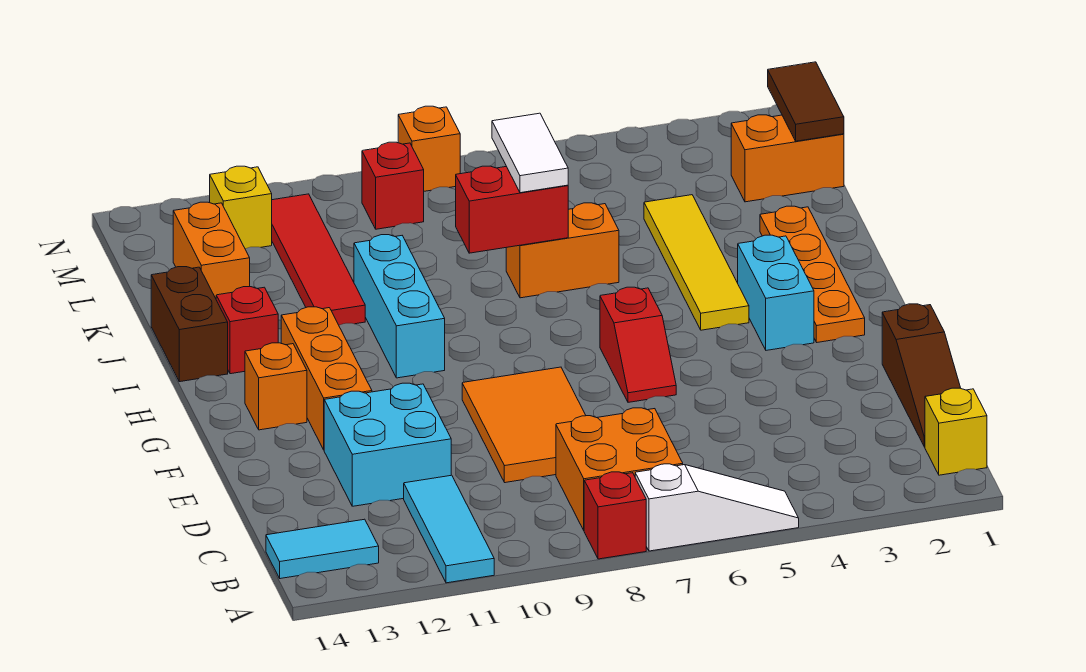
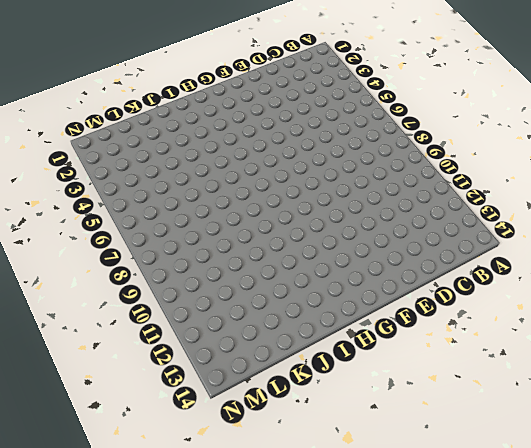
none -> white slope A5:A7 level 1 top 7
none -> red brick A8 level 1
none -> cyan tile A11:C11 level 1

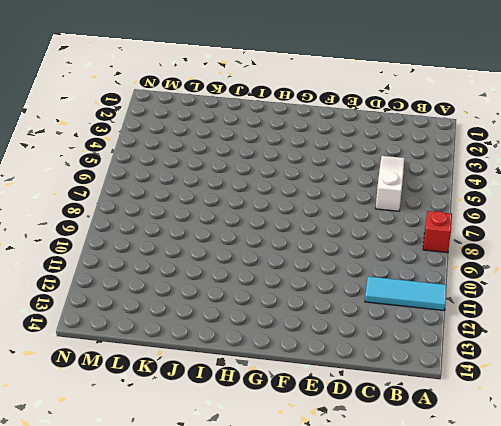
white slope C4:C6 level 1 top 6 -> white slope A5:A7 level 1 top 7
none -> yellow brick B1 level 1
none -> orange brick B7:C8 level 1
none -> cyan tile B13:B14 level 1

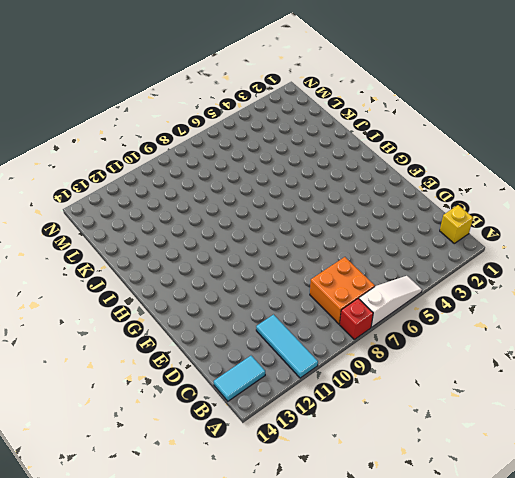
none -> brown slope C1:E1 level 1 top E
none -> orange tile D8:F9 level 1
none -> cyan brick D11:E12 level 1

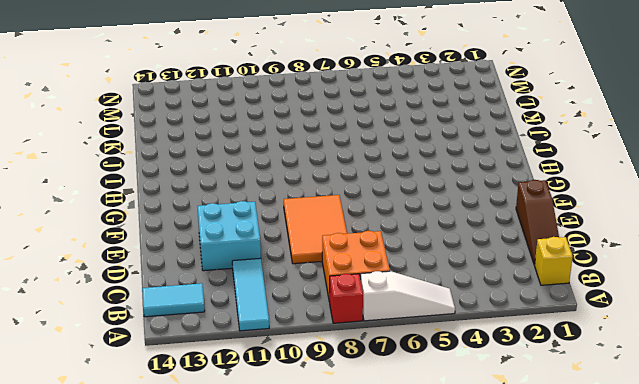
none -> red slope F6:G6 level 1 top G
none -> orange brick F12:H12 level 1
none -> orange plate G2:J2 level 1

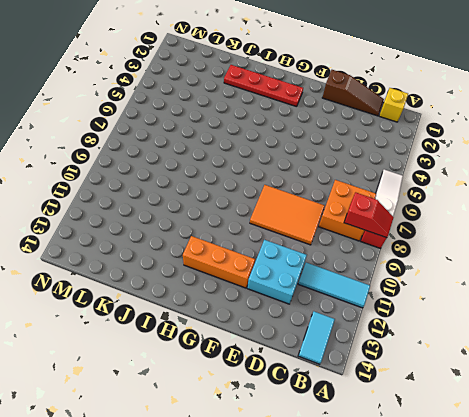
red slope A8:B8 level 2 top B -> red slope F6:G6 level 1 top G
red plate G2:J2 level 1 -> orange plate G2:J2 level 1
none -> cyan brick G3:H3 level 1
none -> orange brick G13 level 1
none -> yellow tile H4:K4 level 1

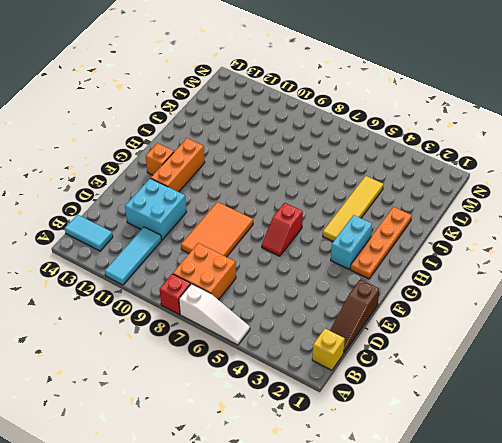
none -> cyan brick H10:J10 level 1
none -> red brick I13 level 1
none -> brown brick I14:J14 level 1

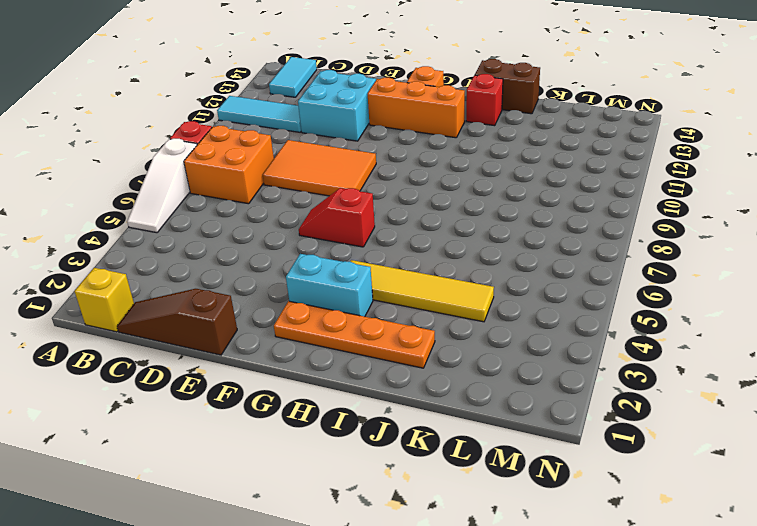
none -> cyan brick H10:J10 level 1
none -> orange brick J6:J7 level 1
none -> red tile J11:M11 level 1

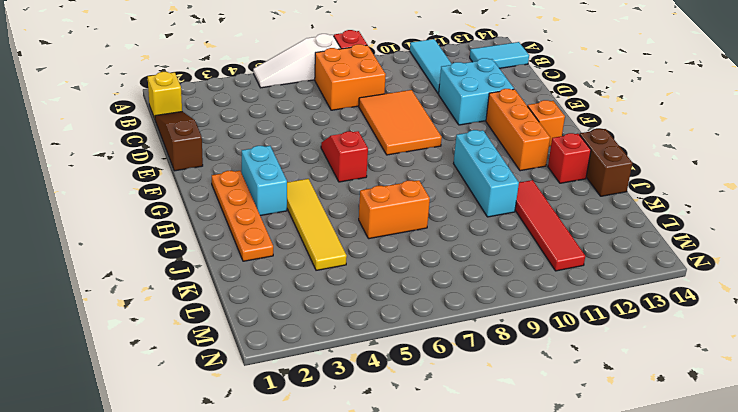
none -> orange brick K13:L13 level 1
none -> orange brick L1:L2 level 1
none -> red brick M9 level 1

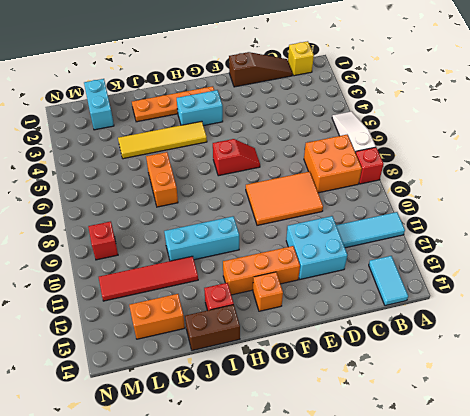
cyan brick L1:L2 level 1 -> orange brick L1:L2 level 1
none -> yellow brick M12 level 1
none -> orange brick N8 level 1
none -> red brick J7:J8 level 2

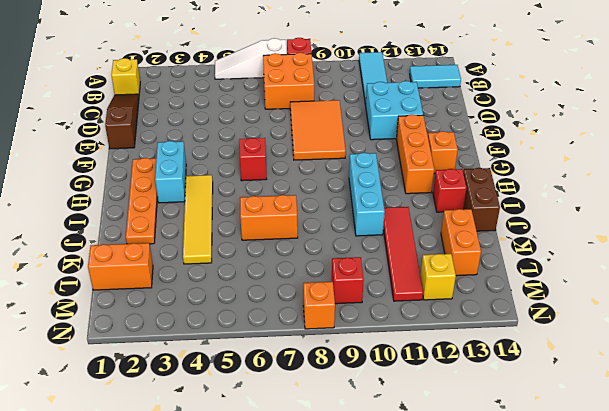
none -> red brick J7:J8 level 2
none -> brown tile L1:M1 level 2
none -> white tile J7:K7 level 3

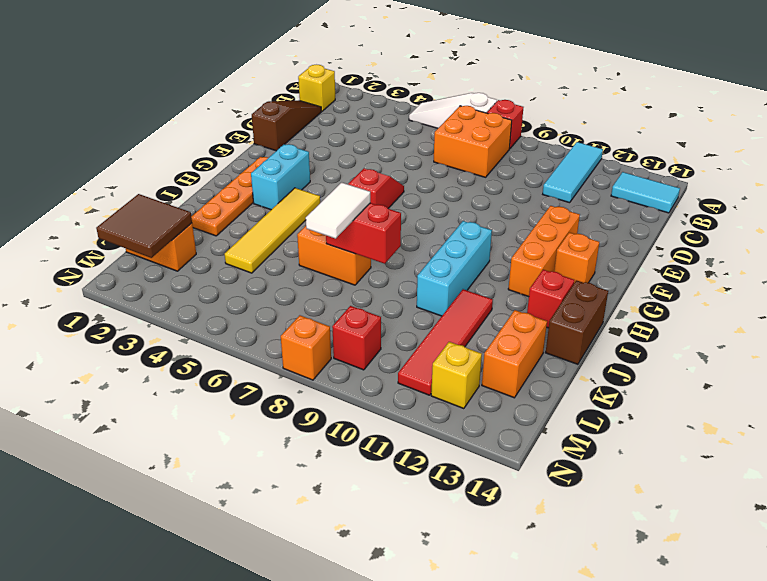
brown tile L1:M2 level 2 -> brown tile L1:M1 level 2
none -> orange tile D8:F9 level 1
none -> cyan brick D11:E12 level 1

